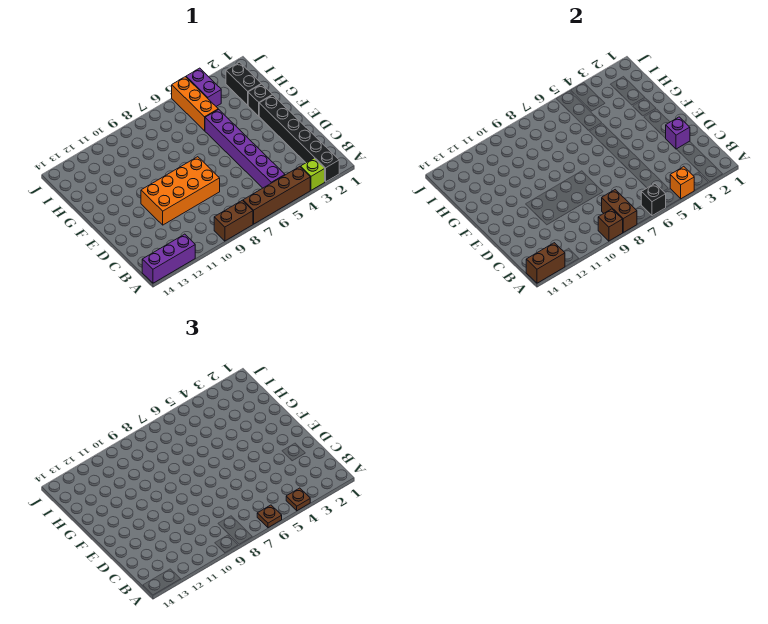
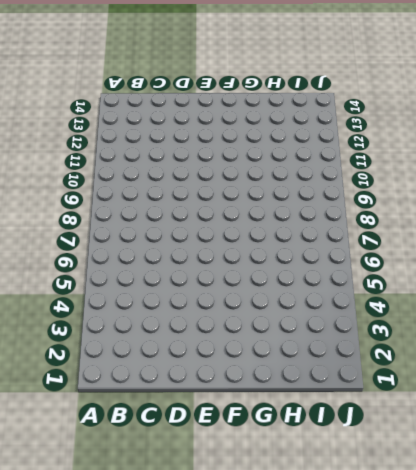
none -> black brick A2:F2 level 1
none -> lime brick A3 level 1
none -> brown brick A4:A7 level 1

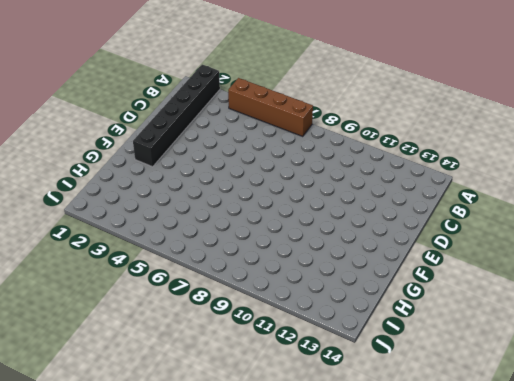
none -> lime brick A3 level 1
none -> brown brick A8:A9 level 1
none -> purple brick A12:A14 level 1

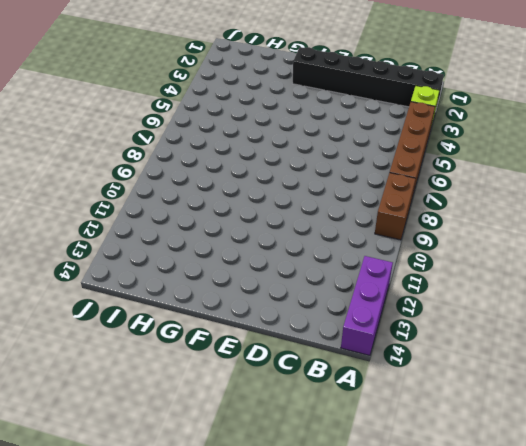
none -> purple brick B5:G5 level 1
none -> orange brick D8:E11 level 1
none -> black brick G2 level 1

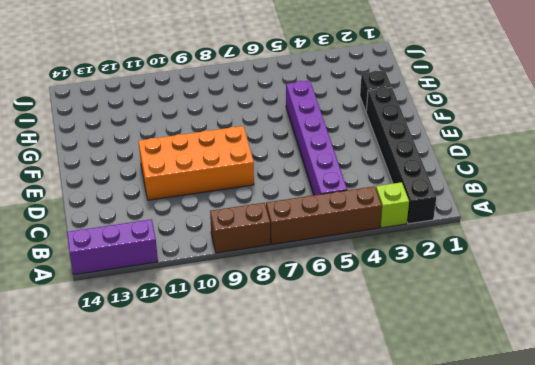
none -> black brick H2:I2 level 1
none -> orange brick H5:J5 level 1
none -> purple brick I4:J4 level 1

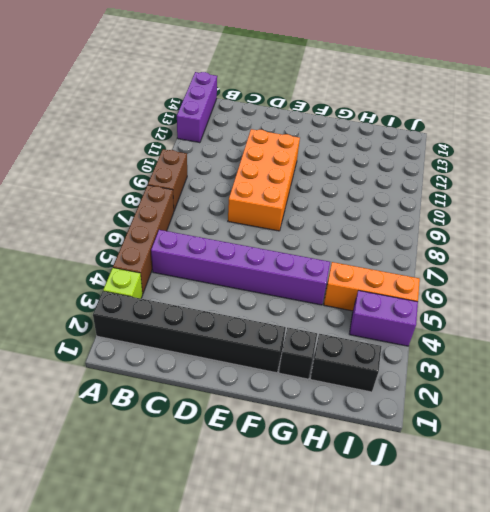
none -> orange brick A4 level 2
none -> black brick A6 level 2
none -> brown brick A8:B8 level 2

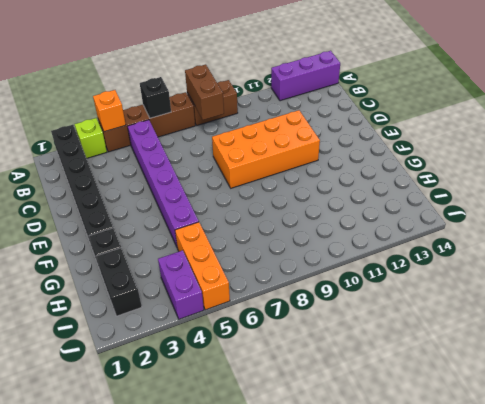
none -> brown brick A9 level 2
none -> brown brick A13:A14 level 2
none -> purple brick D2 level 2

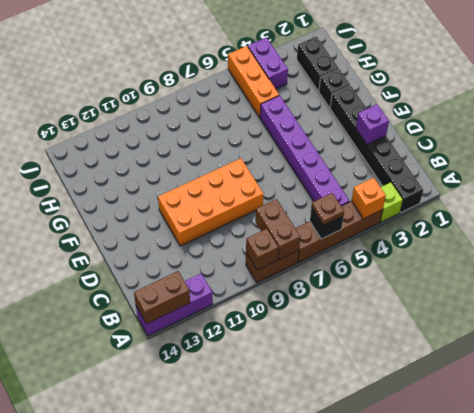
none -> brown plate A4 level 3

